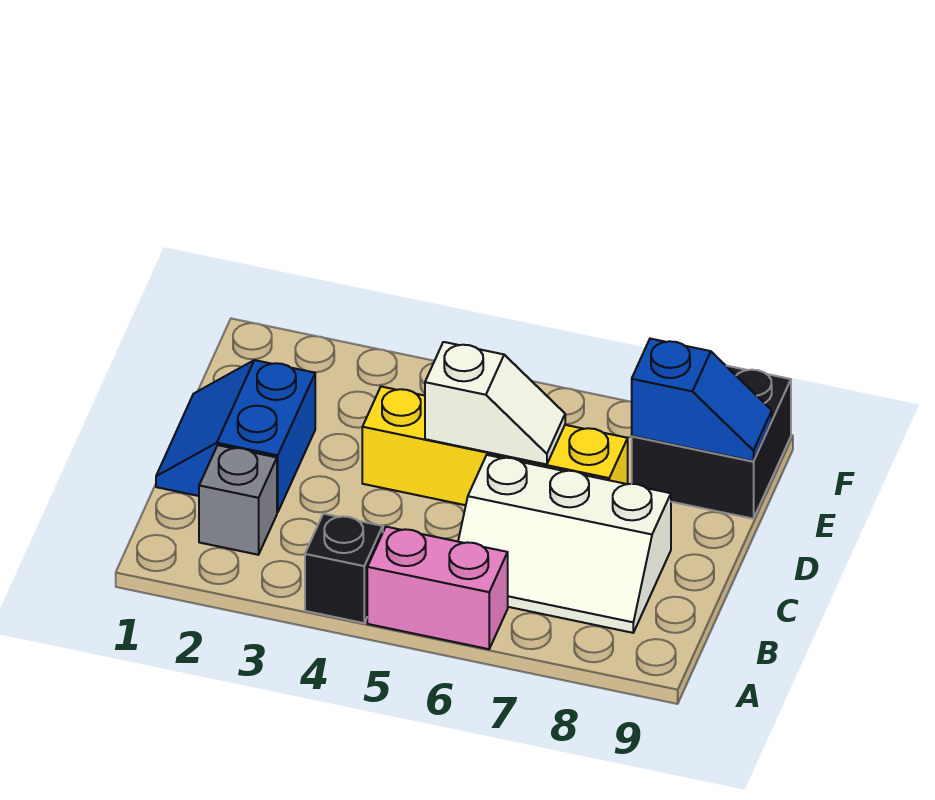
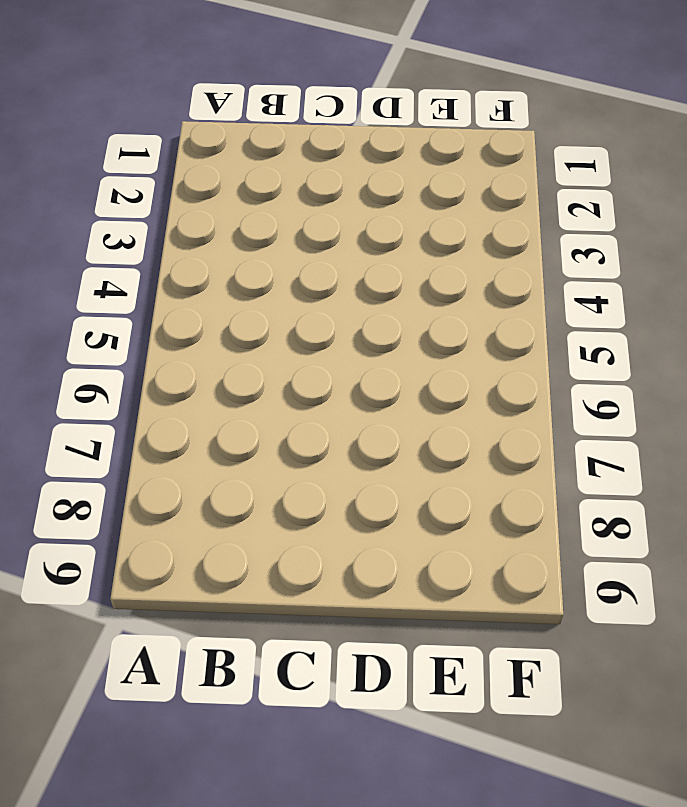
none -> black brick A4 level 1
none -> pink brick A5:A6 level 1

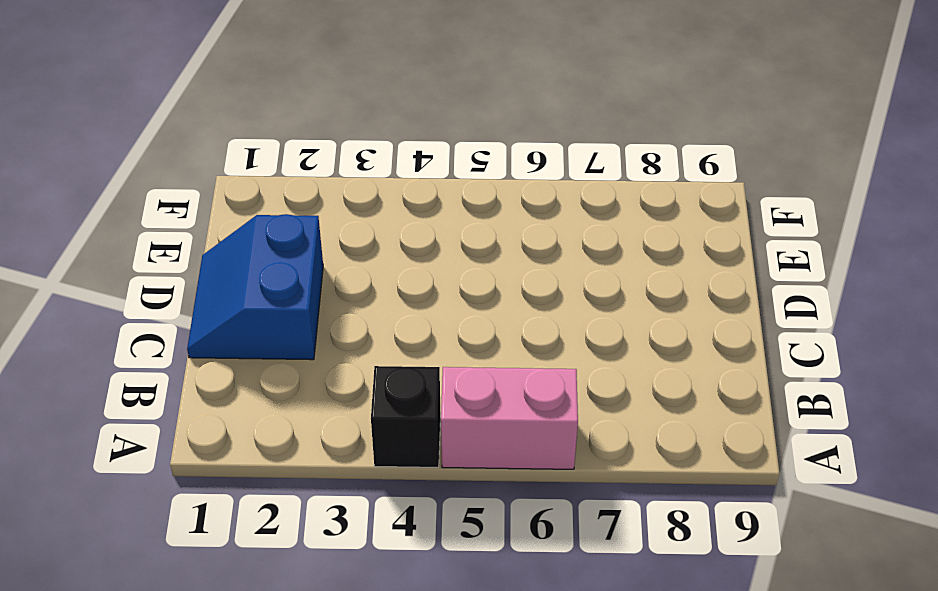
none -> grey brick B2 level 1
none -> white slope B6:C8 level 1 top C

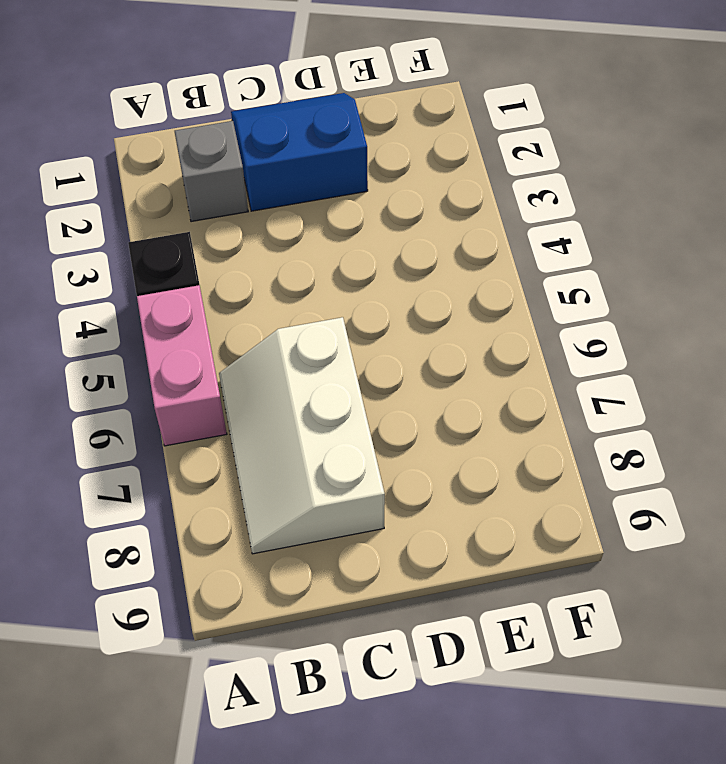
none -> yellow brick D4:D7 level 1
none -> black brick E8:F9 level 1

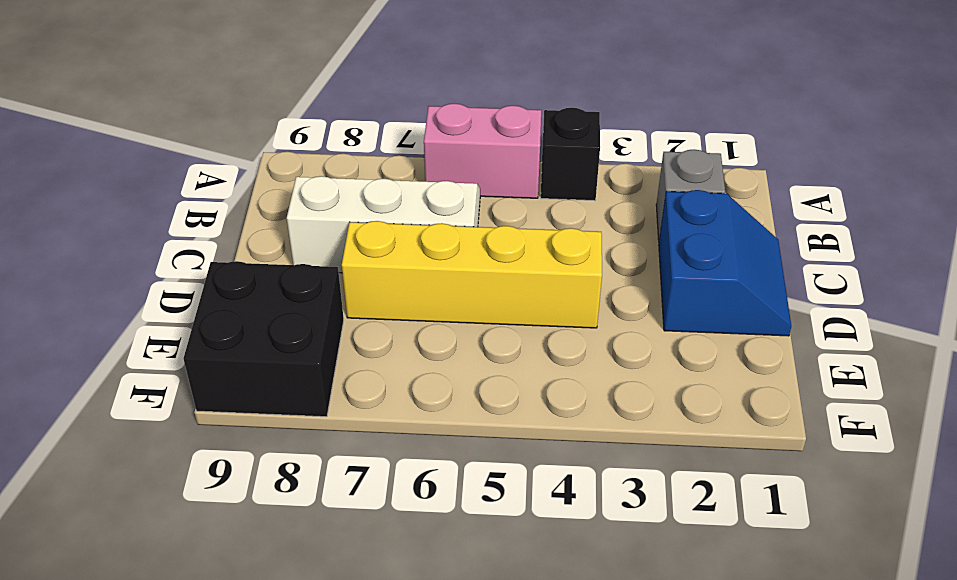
none -> white slope D5:D6 level 2 top 5
none -> blue slope E8:E9 level 2 top 8

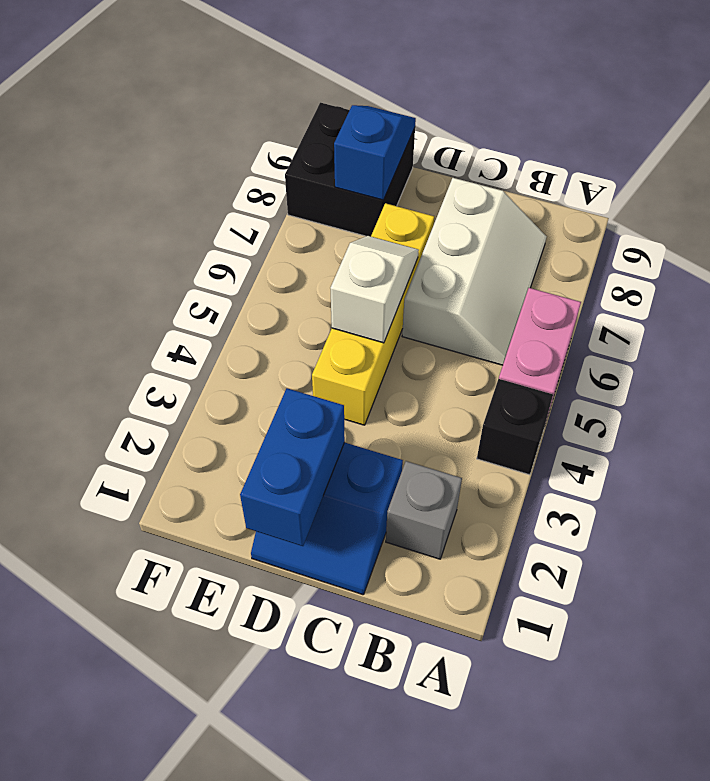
blue brick D1:D2 level 2 -> none

